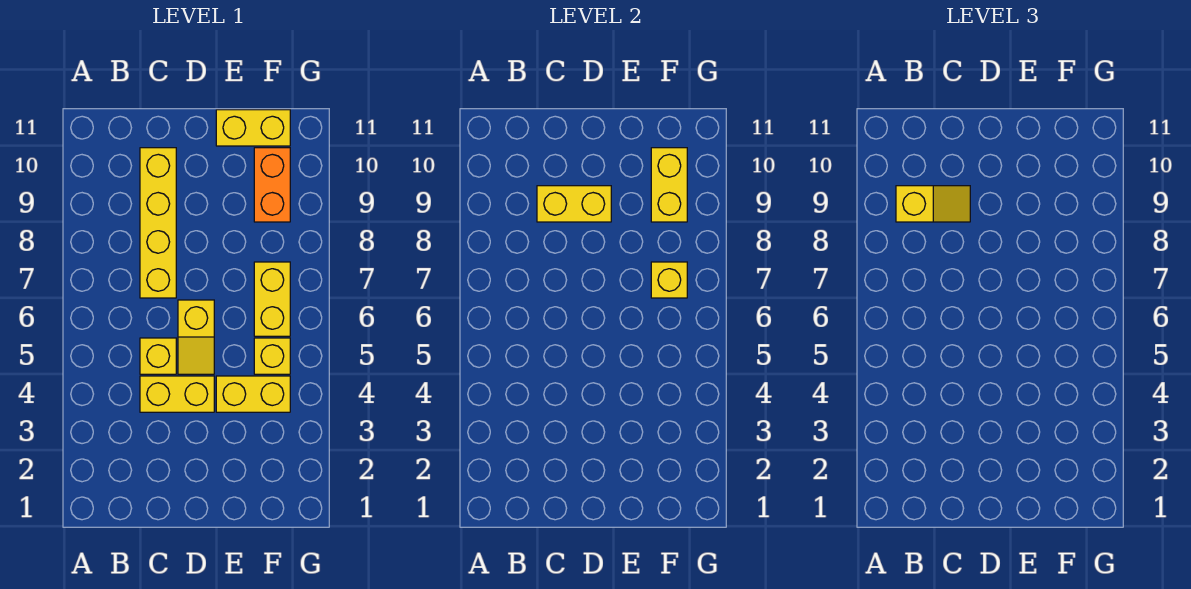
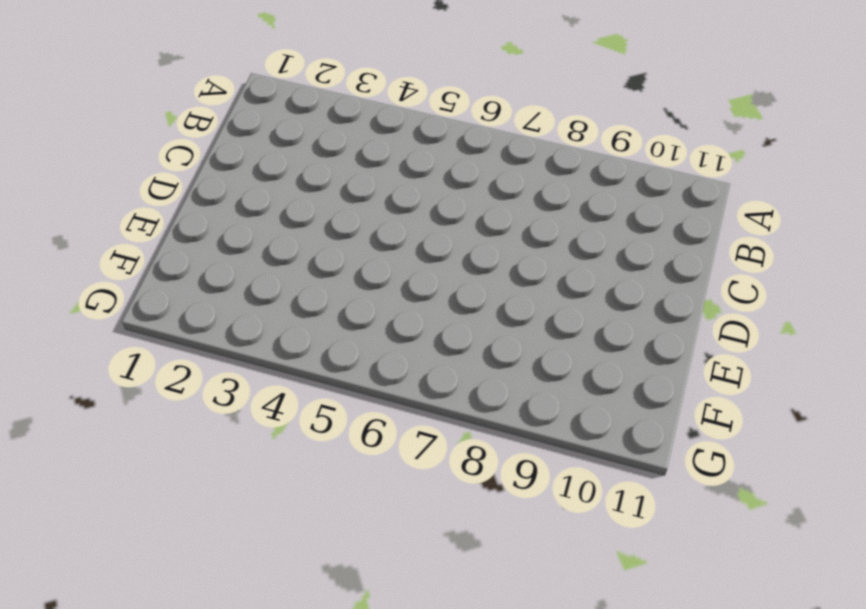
none -> yellow brick C4:D4 level 1
none -> yellow brick C5 level 1
none -> yellow brick C7:C10 level 1

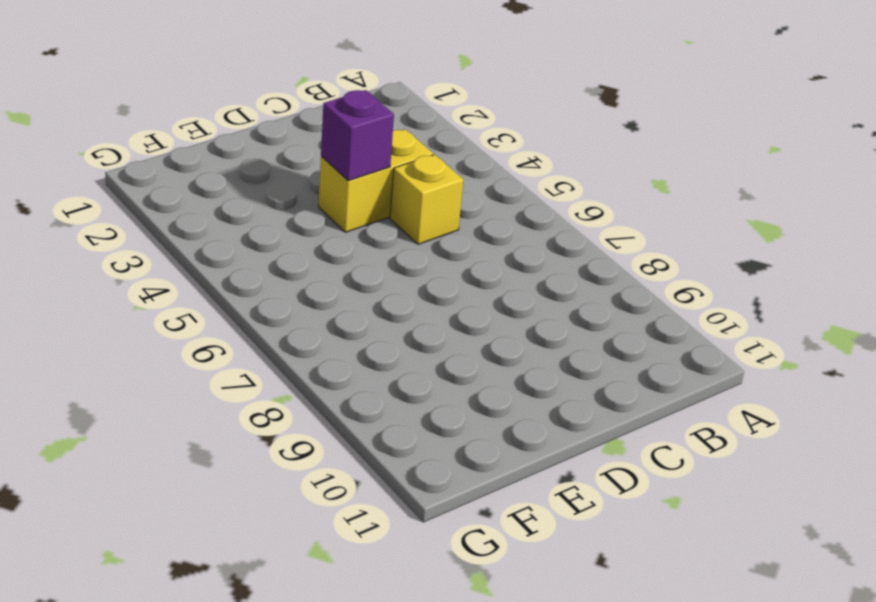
purple brick D4 level 2 -> none
none -> yellow brick C7:C10 level 1
none -> yellow slope D5:D6 level 1 top 6
none -> yellow brick E4:F4 level 1

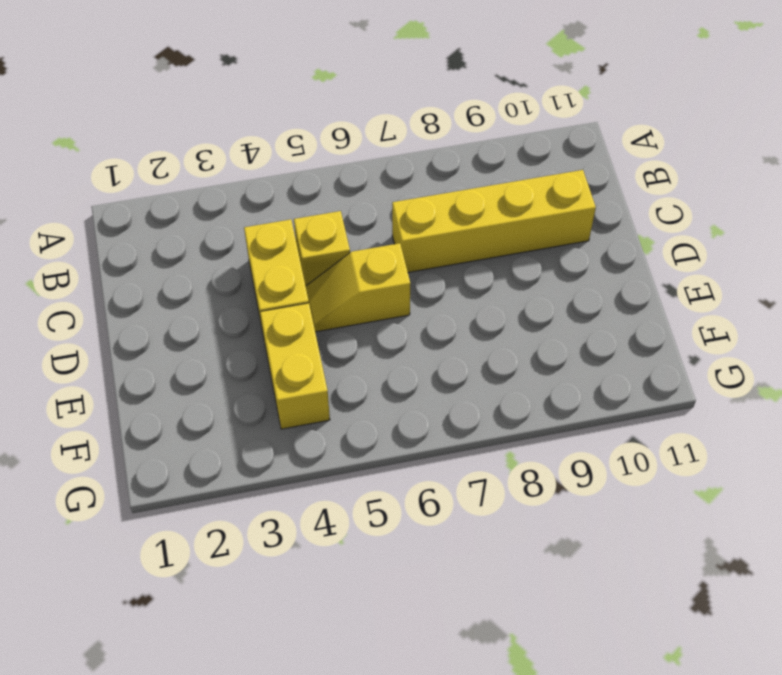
none -> yellow brick E11:F11 level 1
none -> yellow brick F5 level 1
none -> yellow brick F6:F7 level 1

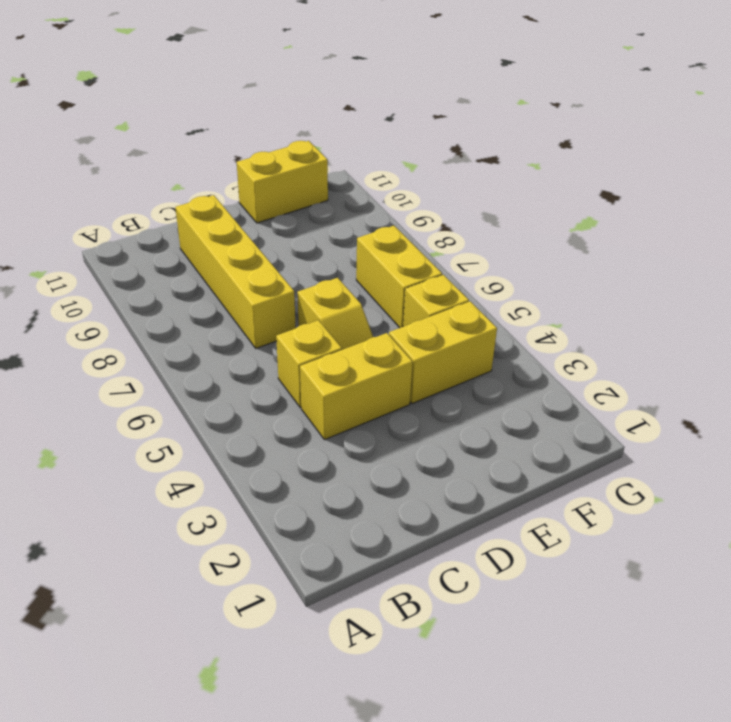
none -> orange brick F9:F10 level 1
none -> yellow brick C9:D9 level 2
none -> yellow brick F7 level 2

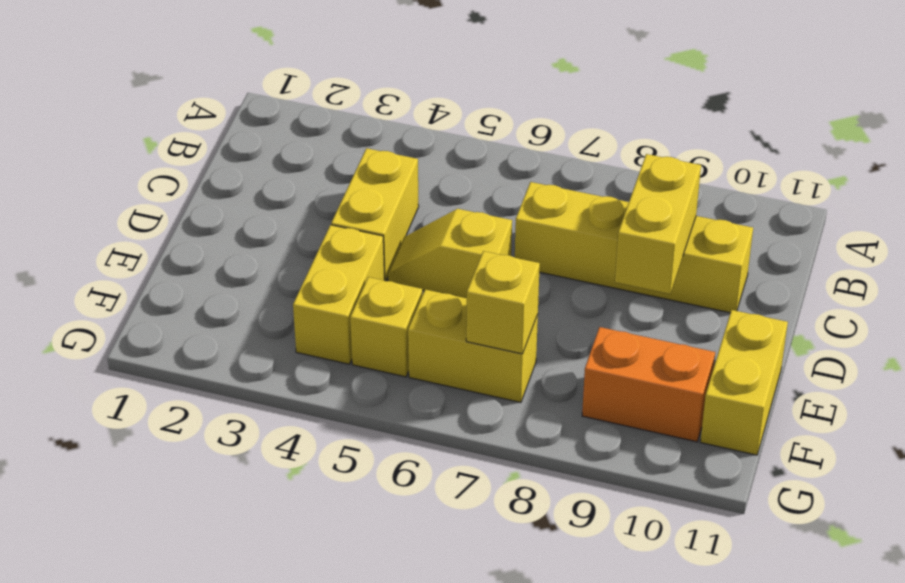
none -> yellow brick C5 level 1
none -> yellow brick F9:F10 level 2
none -> yellow slope B9:C9 level 3 top B

